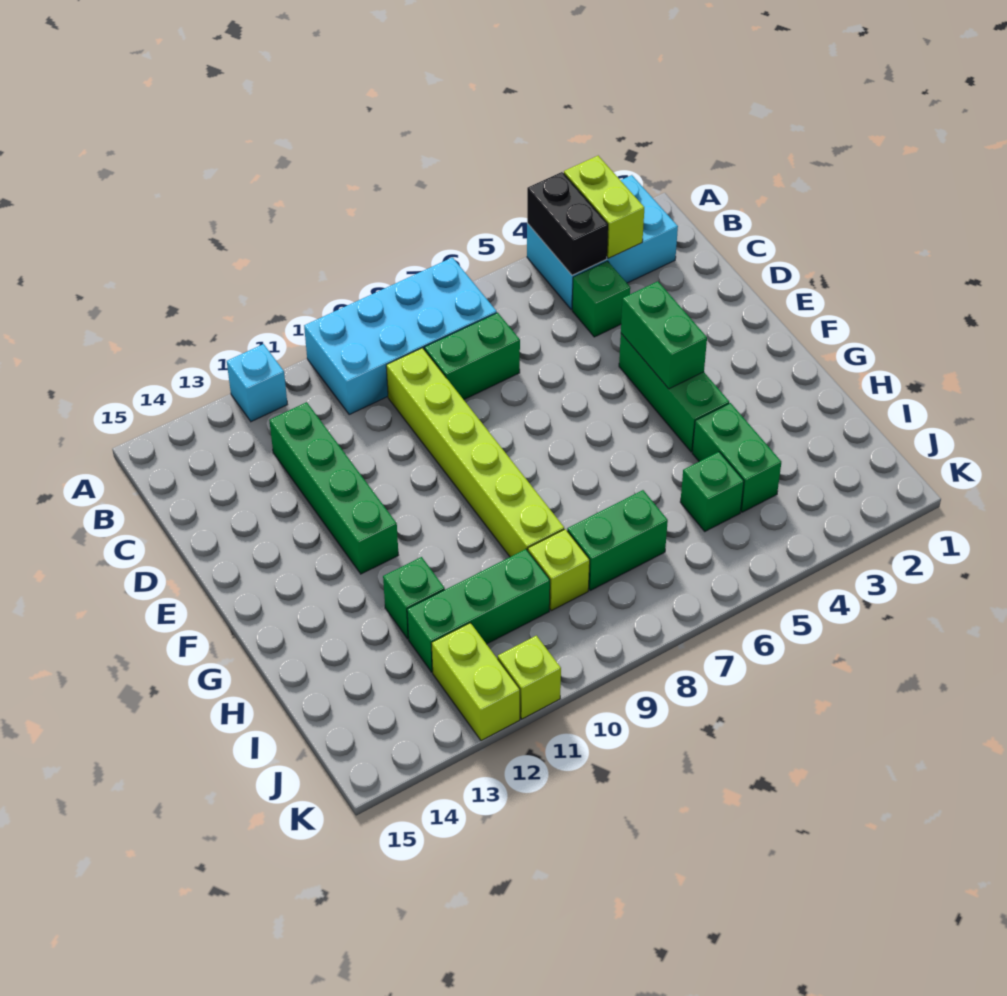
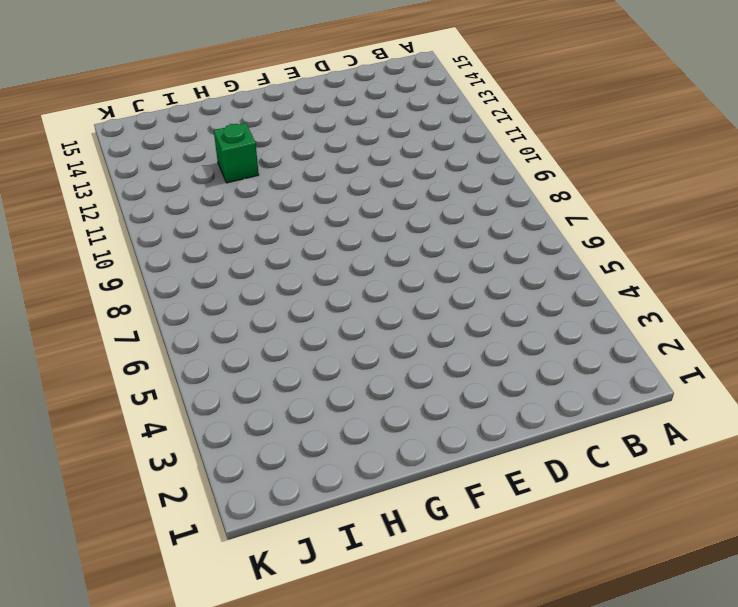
none -> cyan brick A2:B4 level 1
none -> cyan brick A7:B10 level 1
none -> cyan brick A12 level 1

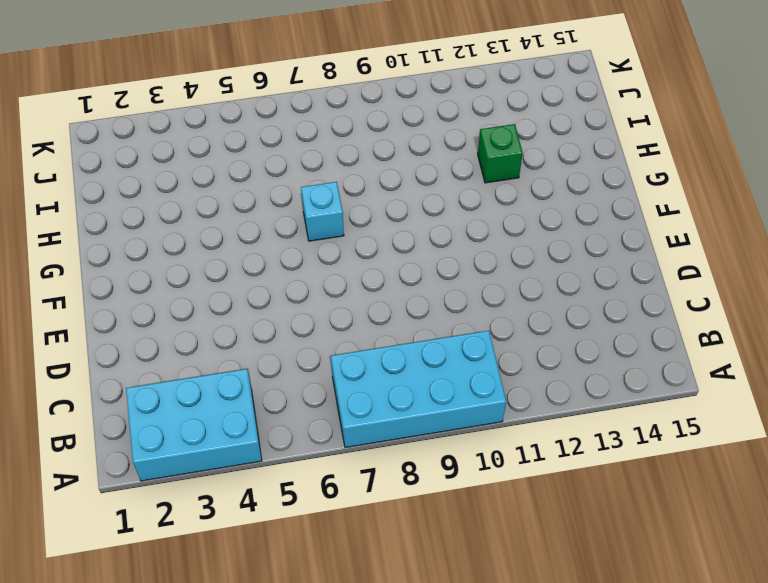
cyan brick G7 level 1 -> cyan brick A12 level 1
none -> green brick C4 level 1
none -> green brick C7:C8 level 1
none -> lime brick C9:H9 level 1

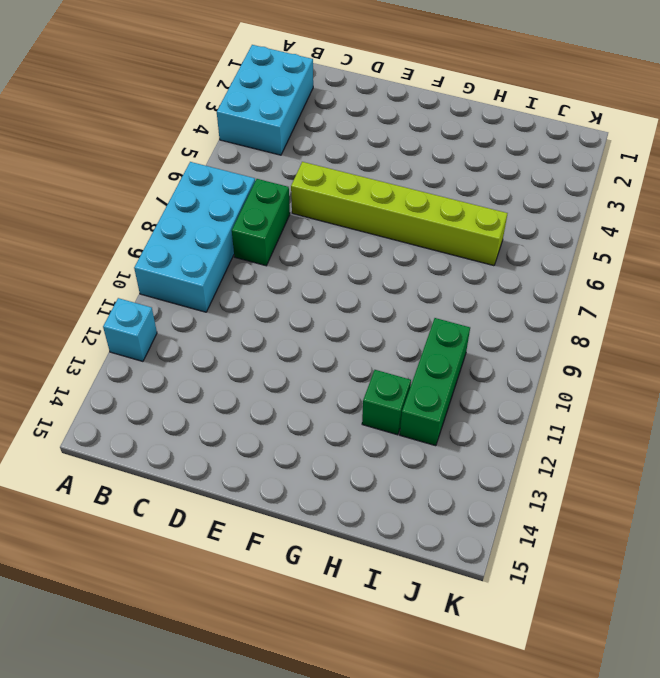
lime brick D6:I6 level 1 -> lime brick C9:H9 level 1
none -> green brick C4 level 1
none -> green brick C12:F12 level 1
none -> green brick E4:G4 level 1

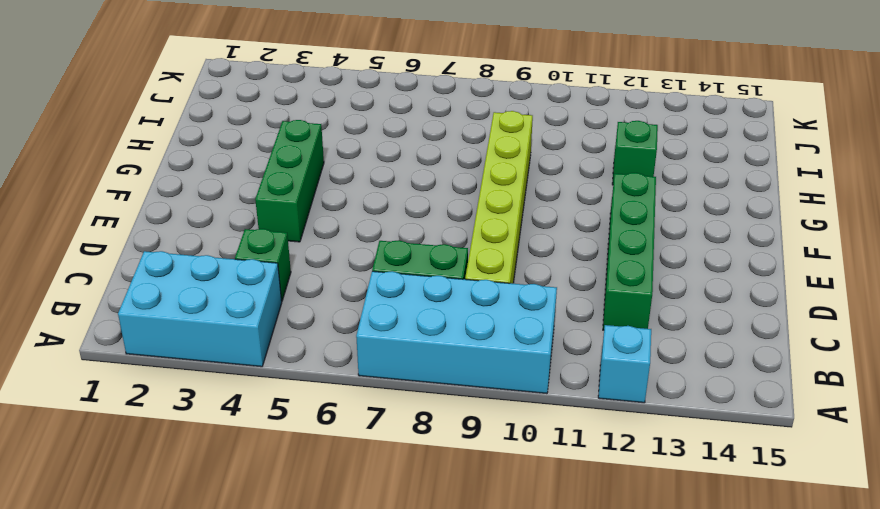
none -> green brick H4:I4 level 1
none -> green brick I5 level 1
none -> green brick I7:I8 level 1

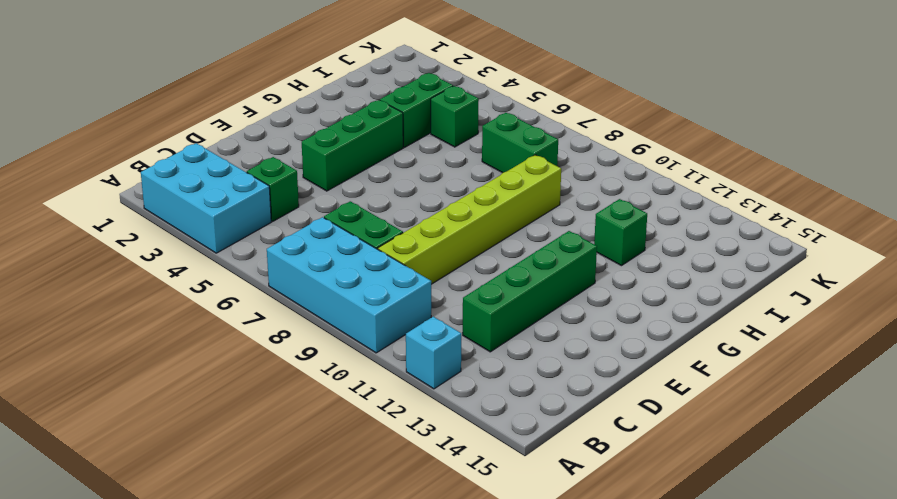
none -> lime brick I9 level 1
none -> green brick I10:I12 level 1
none -> lime brick J12:K12 level 1

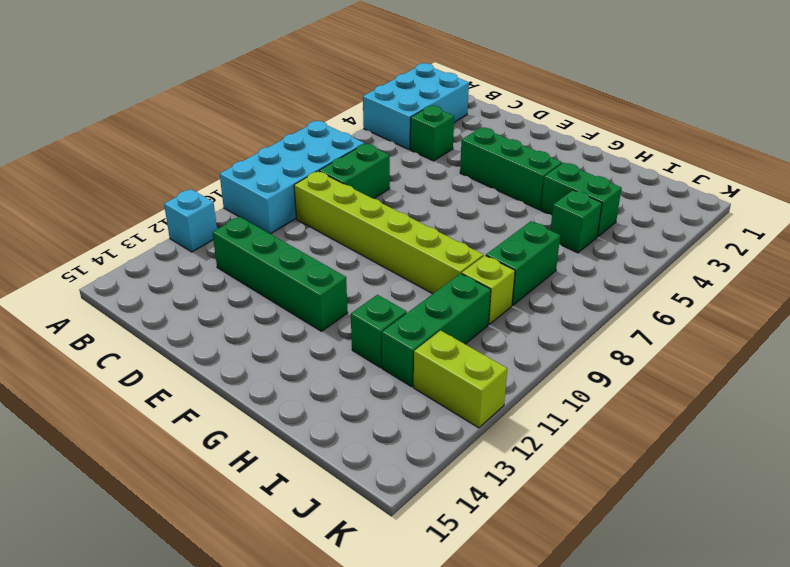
none -> lime brick K11 level 1
none -> lime brick A3:B3 level 2
none -> black brick A4:B4 level 2

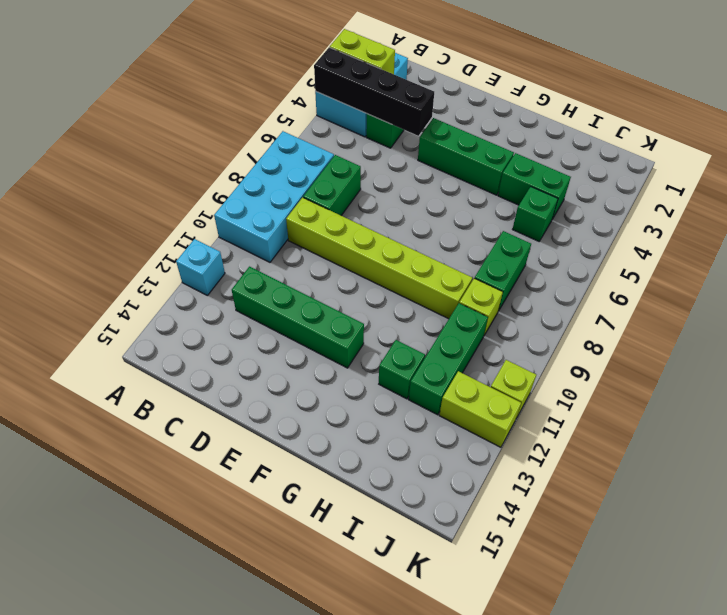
black brick A4:D4 level 2 -> black brick A4:B4 level 2
none -> green brick E4:F4 level 2

